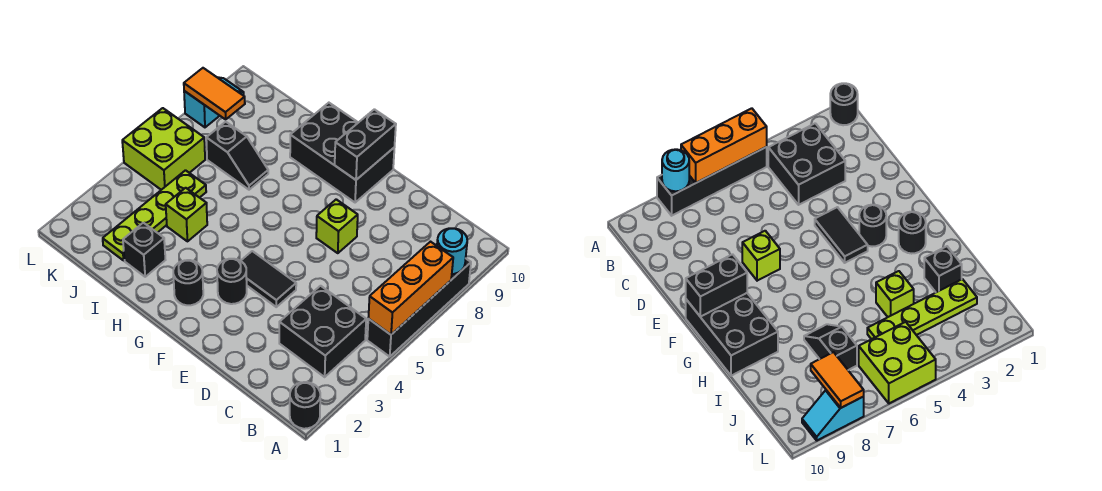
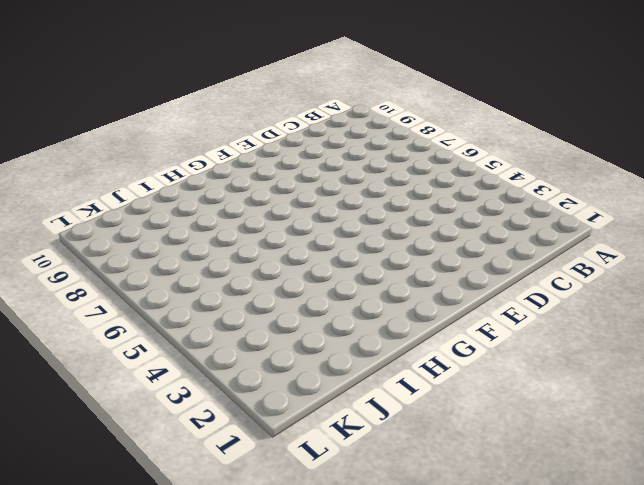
none -> black round brick A1 level 1
none -> black brick A5:A8 level 1
none -> black brick B3:C4 level 1

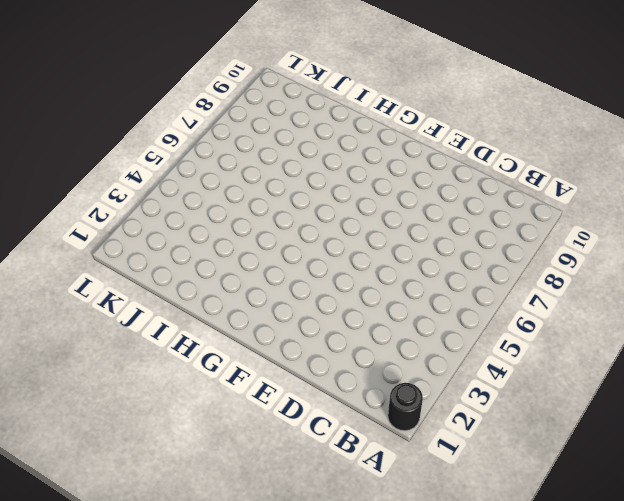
none -> black brick A5:A8 level 1
none -> black brick B3:C4 level 1
none -> black tile E4:F4 level 1

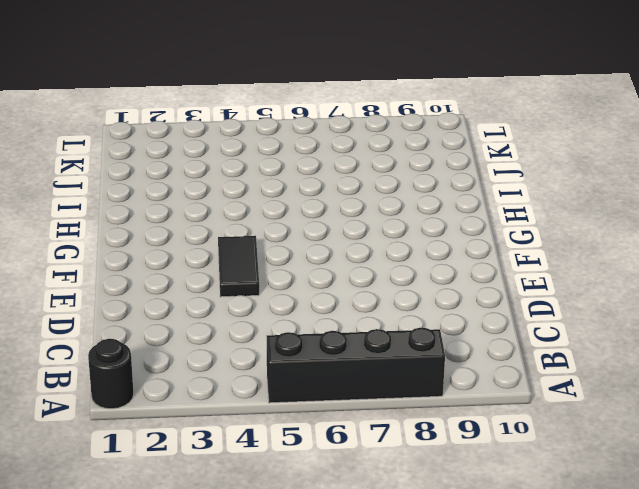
none -> black brick B3:C4 level 1
none -> lime brick E7 level 1
none -> black round brick F3 level 1

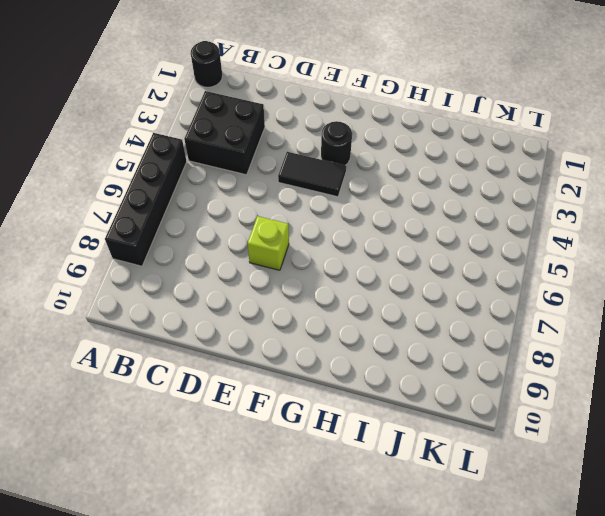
none -> black brick F9:H10 level 1
none -> black round brick G2 level 1
none -> black brick I2 level 1

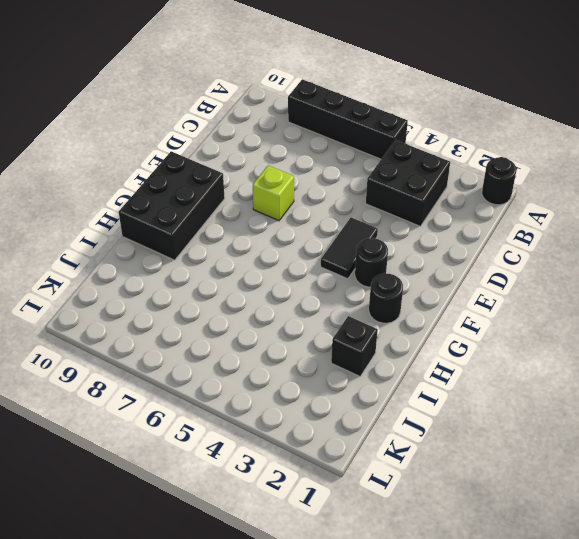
none -> lime brick I4 level 1
none -> black slope I7:J7 level 1 top J
none -> lime plate J2:J5 level 1

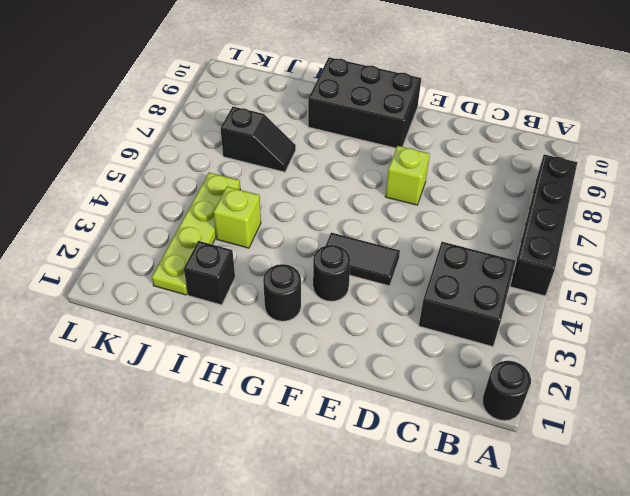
none -> lime brick K5:L6 level 1
none -> cyan slope L8:L9 level 1 top 8
none -> orange brick A5:A7 level 2

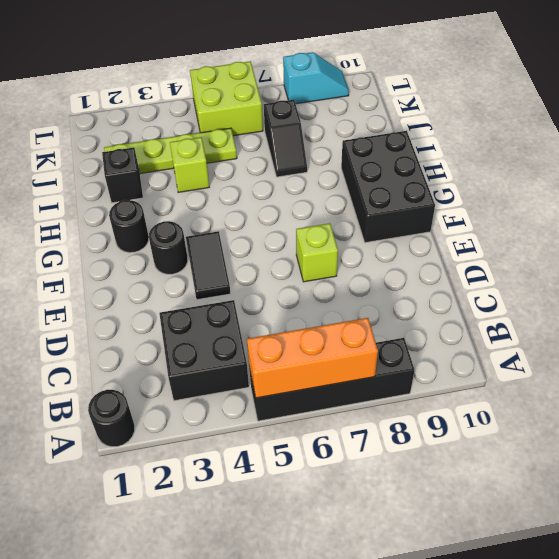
none -> cyan round brick A8 level 2
none -> black brick F9:F10 level 2
none -> orange tile K8:L8 level 2

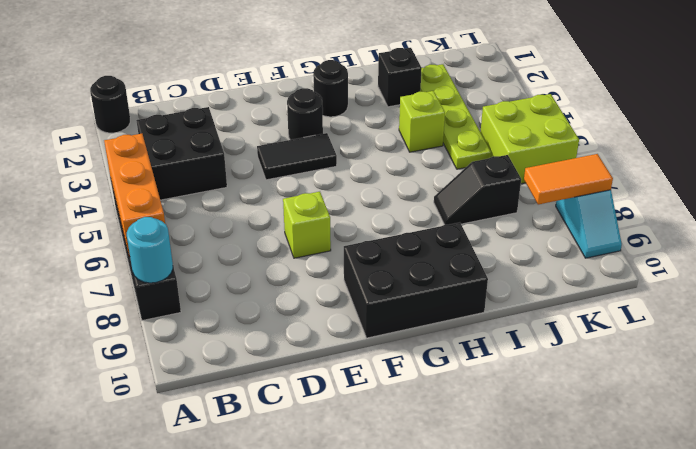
none -> black brick F9:F10 level 2

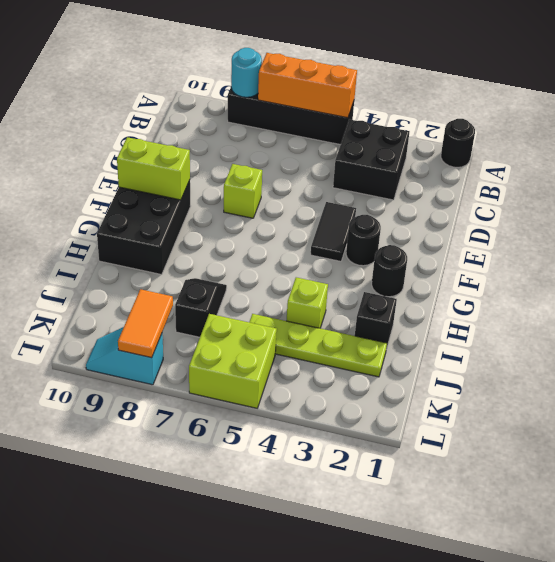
lime brick F9:F10 level 2 -> black brick F9:F10 level 2

